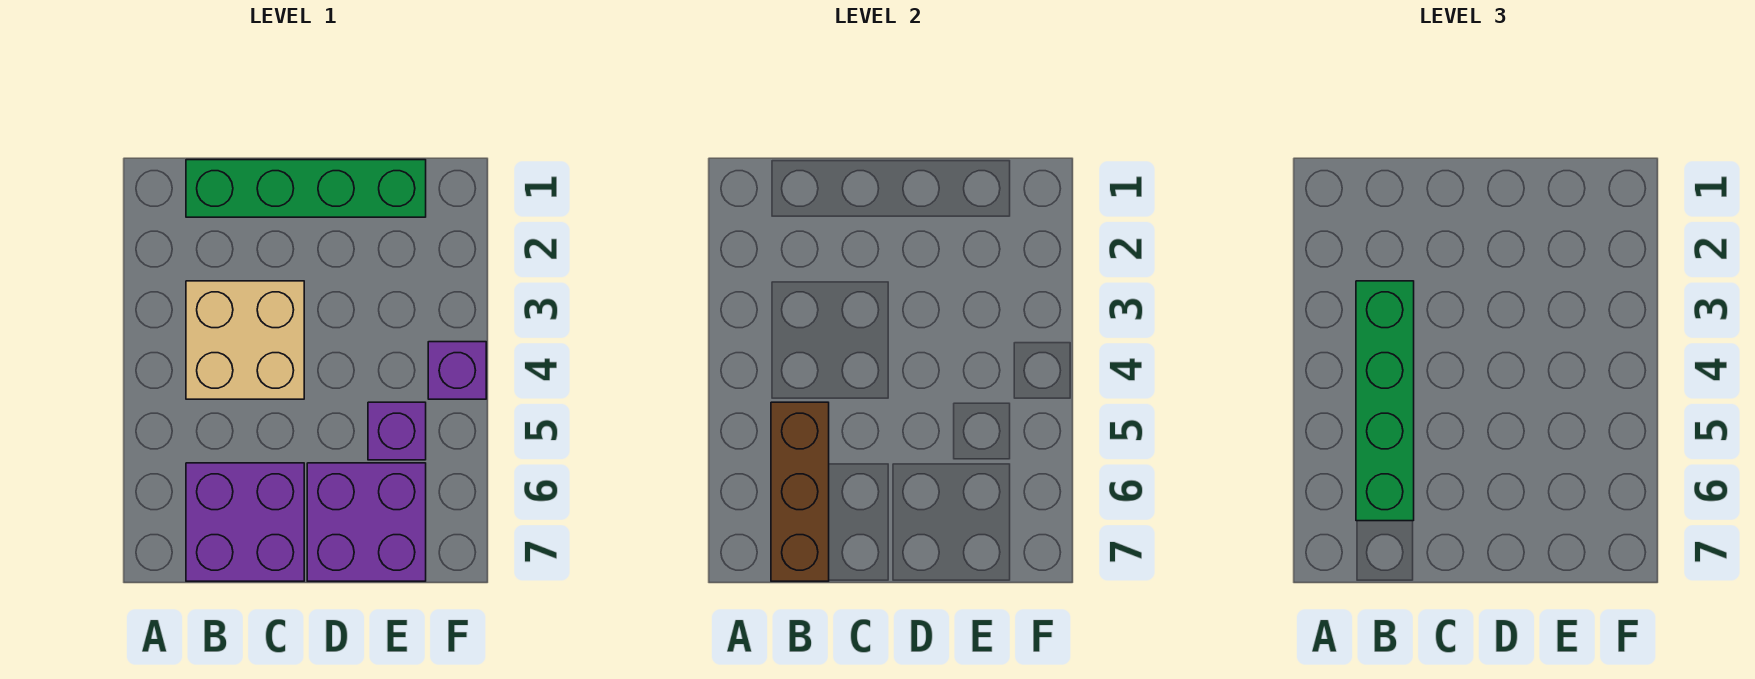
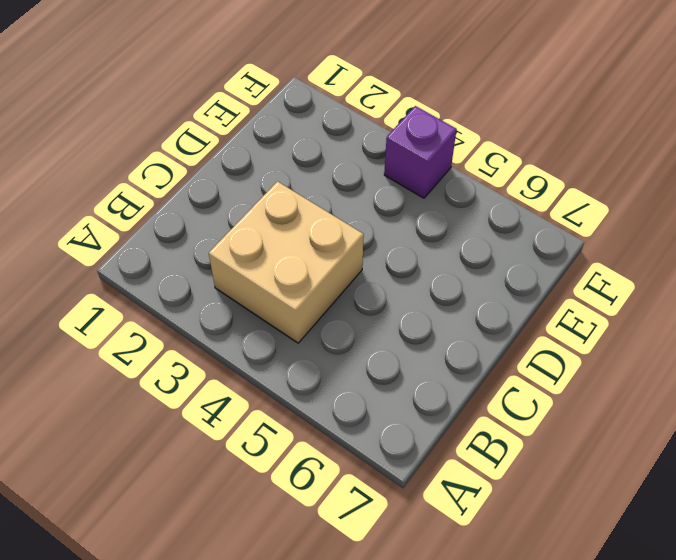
none -> green brick B1:E1 level 1
none -> purple brick B6:C7 level 1

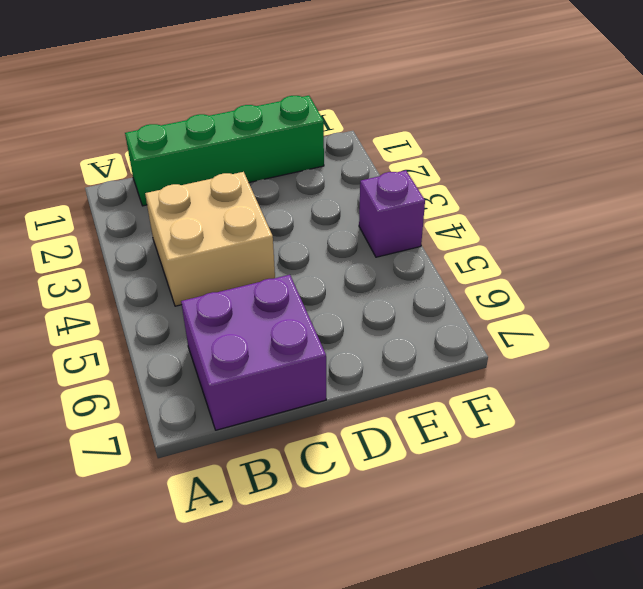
none -> purple brick D6:E7 level 1
none -> purple brick E5 level 1

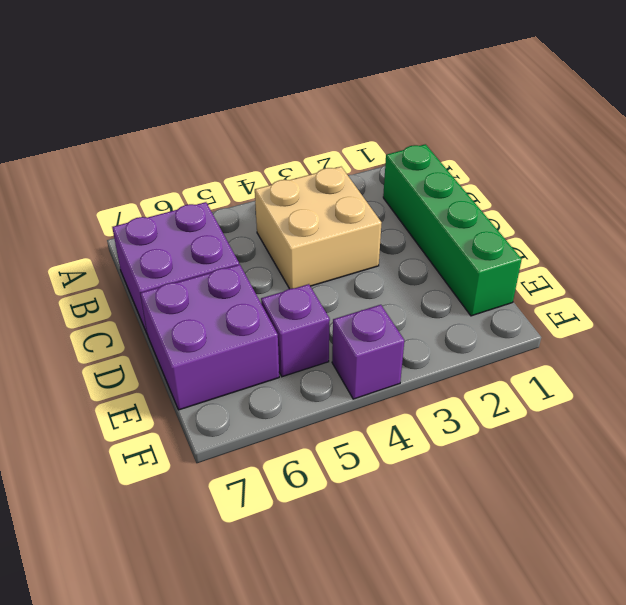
none -> brown brick B5:B7 level 2
none -> green brick B3:B6 level 3

